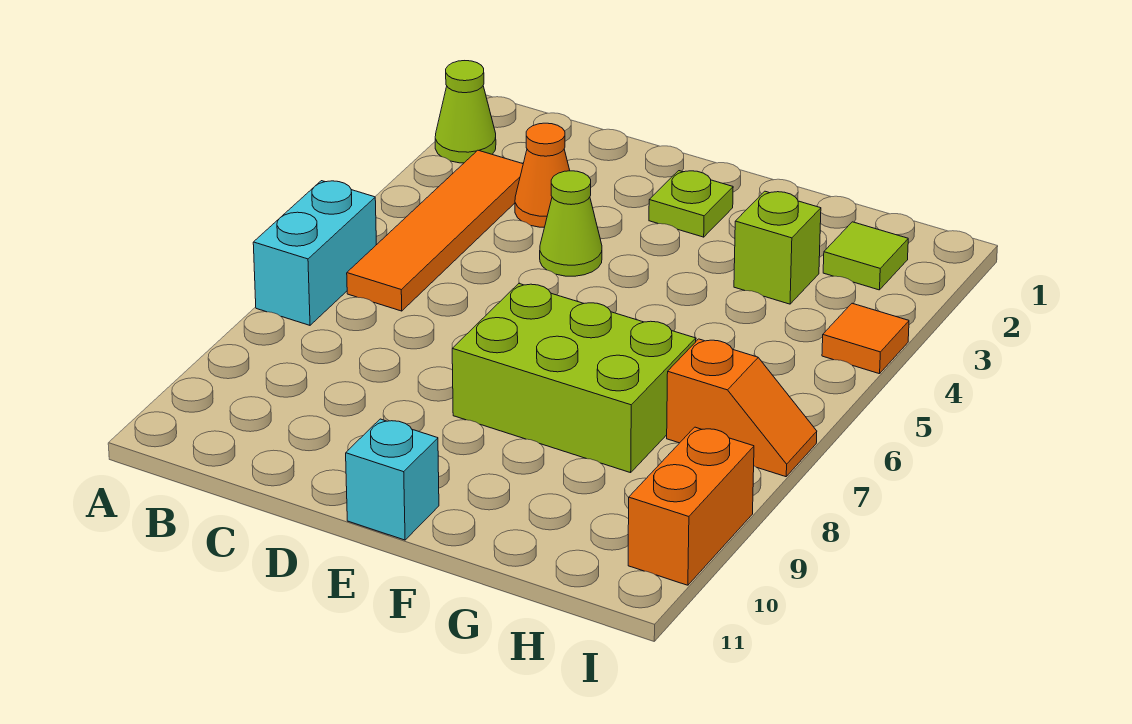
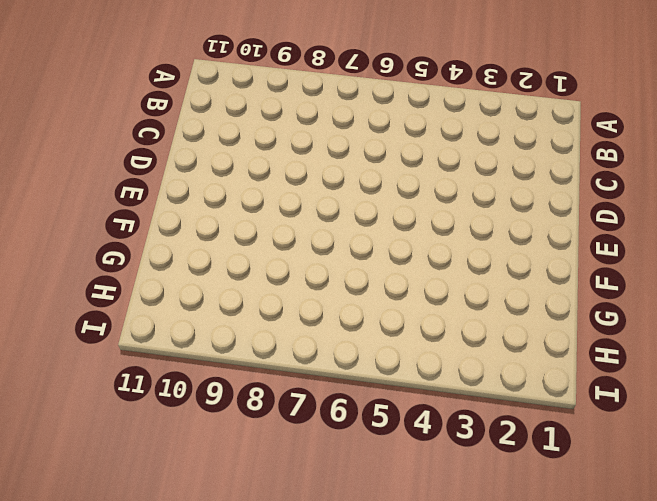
none -> lime cone A2 level 1
none -> cyan brick A6:A7 level 1
none -> orange tile B3:B6 level 1

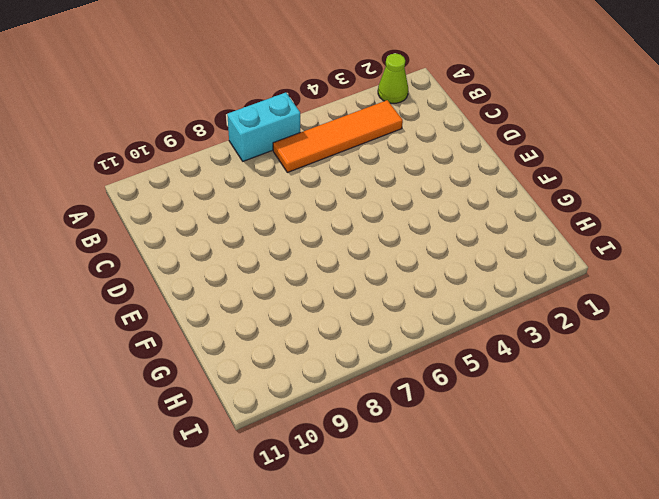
none -> orange cone C3 level 1
none -> lime cone D4 level 1
none -> lime plate E2 level 1

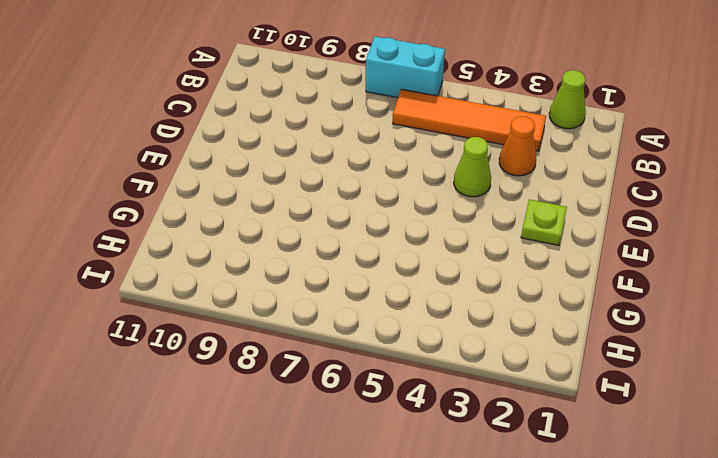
none -> lime brick E7:G8 level 1
none -> cyan brick E11 level 1
none -> lime brick G3 level 1

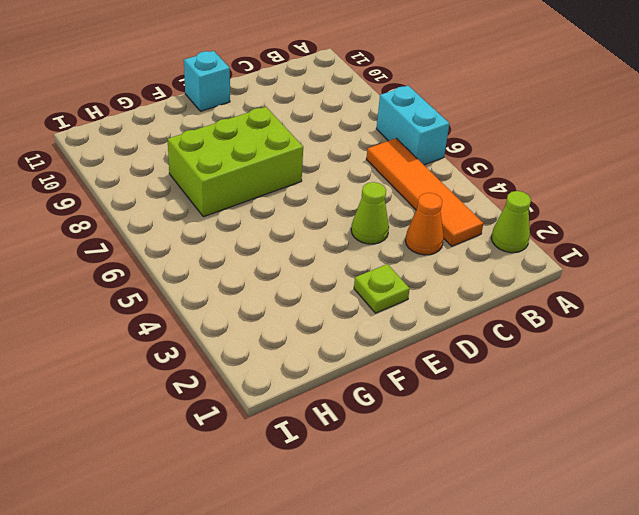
none -> lime brick G3 level 1
none -> lime tile H2 level 1
none -> orange slope H7:I7 level 1 top H

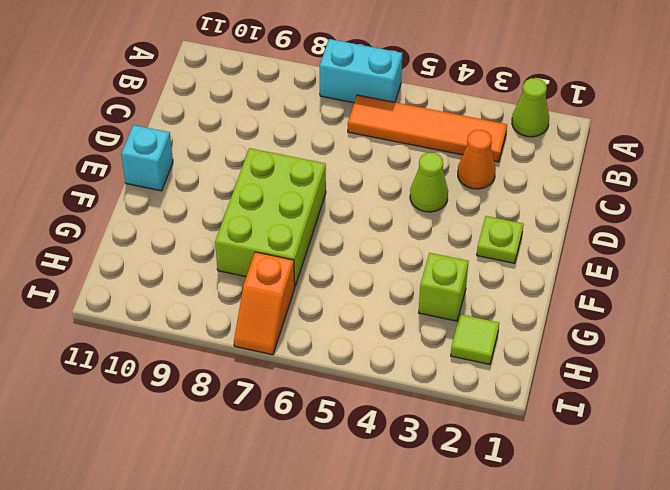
none -> orange tile I4 level 1
none -> orange brick I9:I10 level 1

